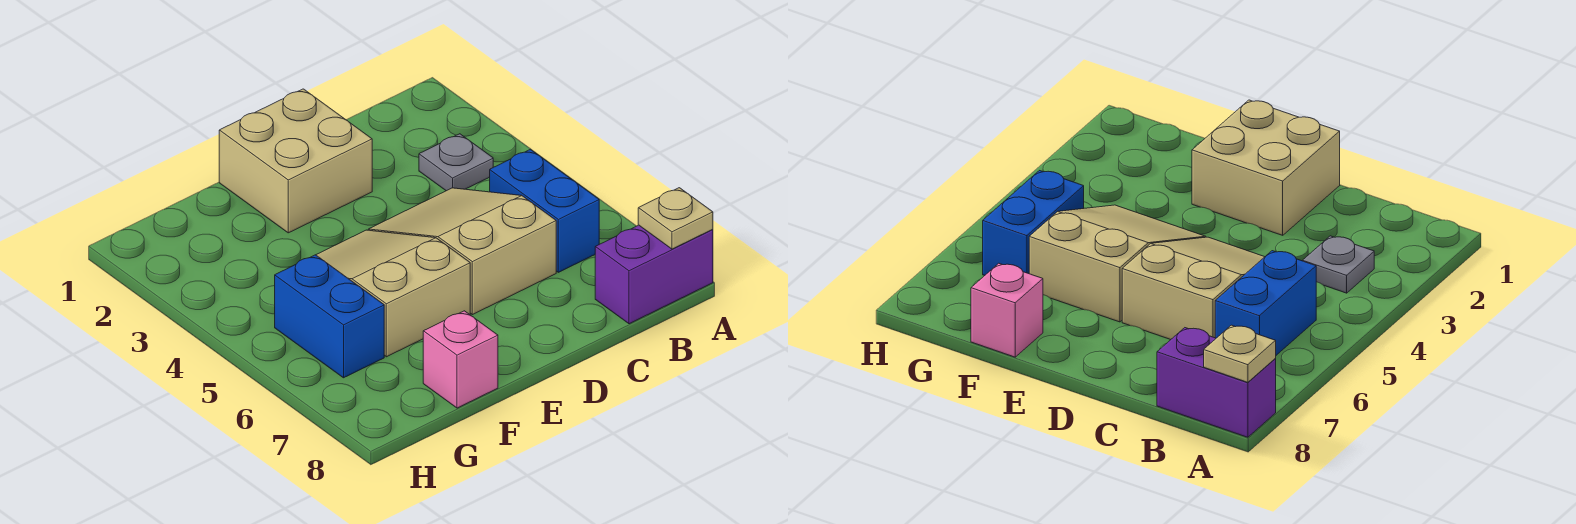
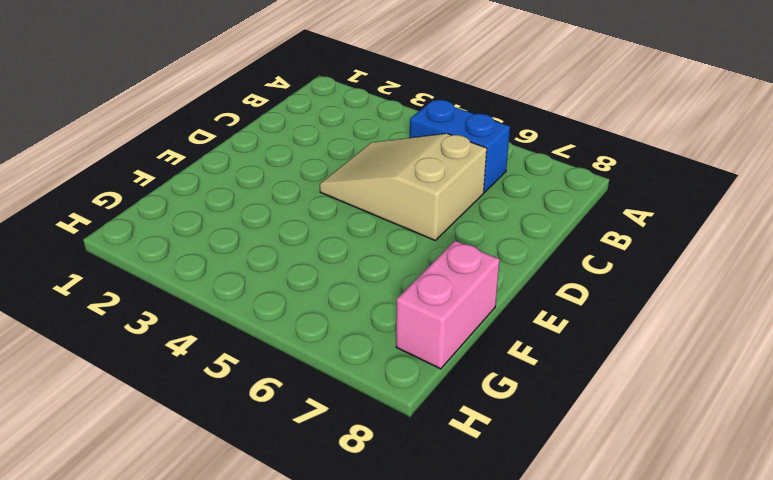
pink brick F8:G8 level 1 -> pink brick F8 level 1
none -> purple brick A8:B8 level 1
none -> grey plate B3 level 1

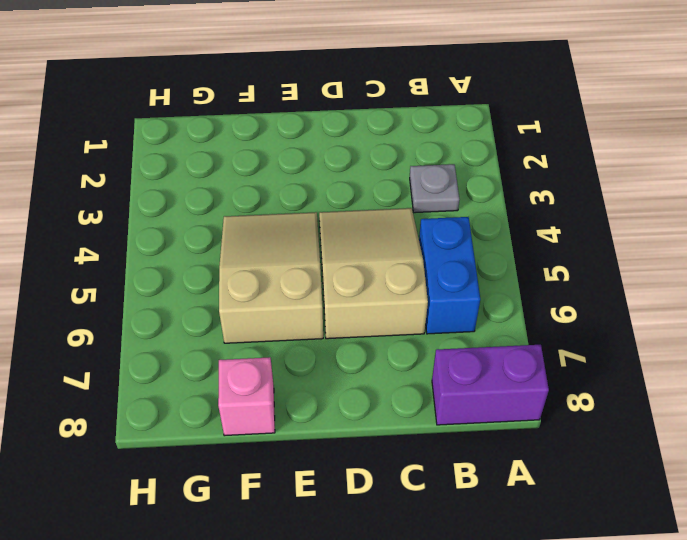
none -> tan brick D1:E2 level 1
none -> blue brick G5:G6 level 1

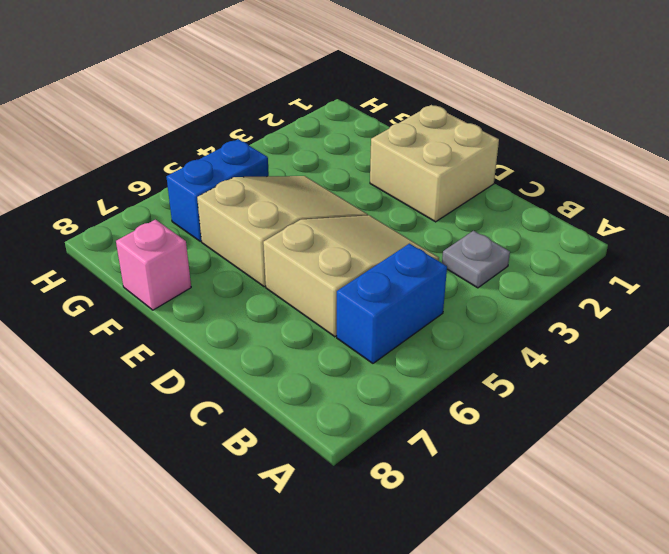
none -> purple brick A8:B8 level 1
none -> tan plate A8 level 2

